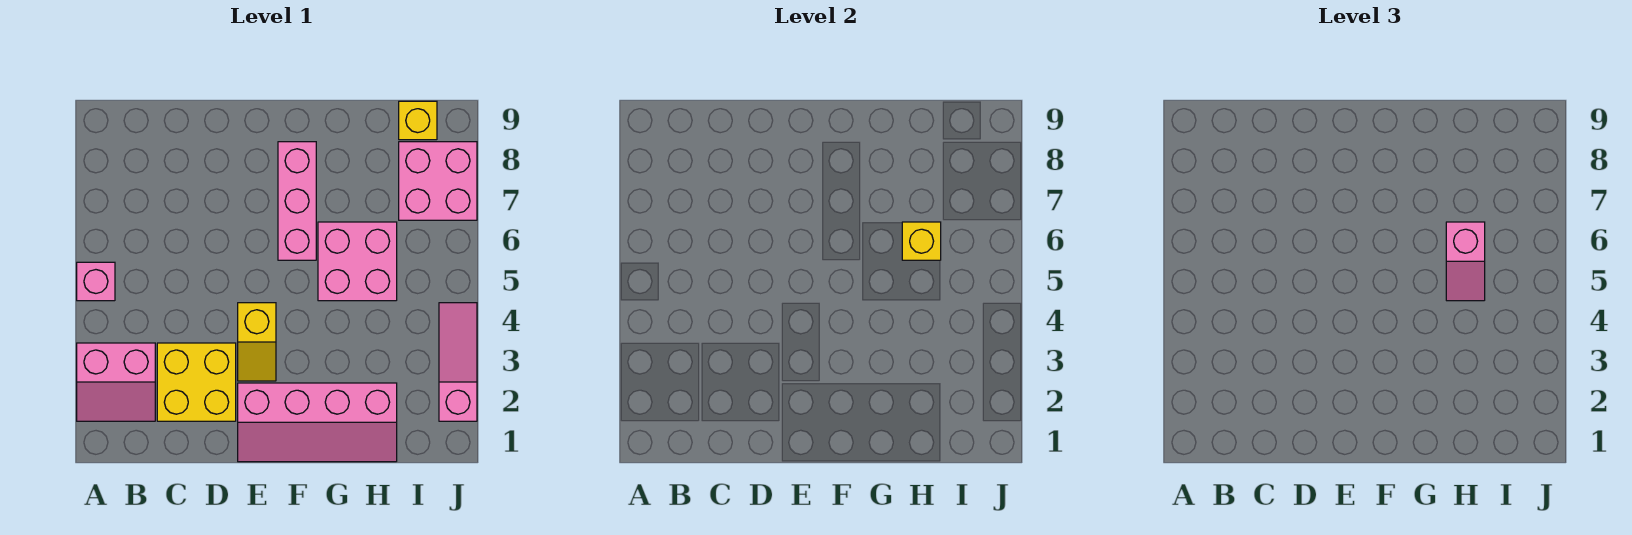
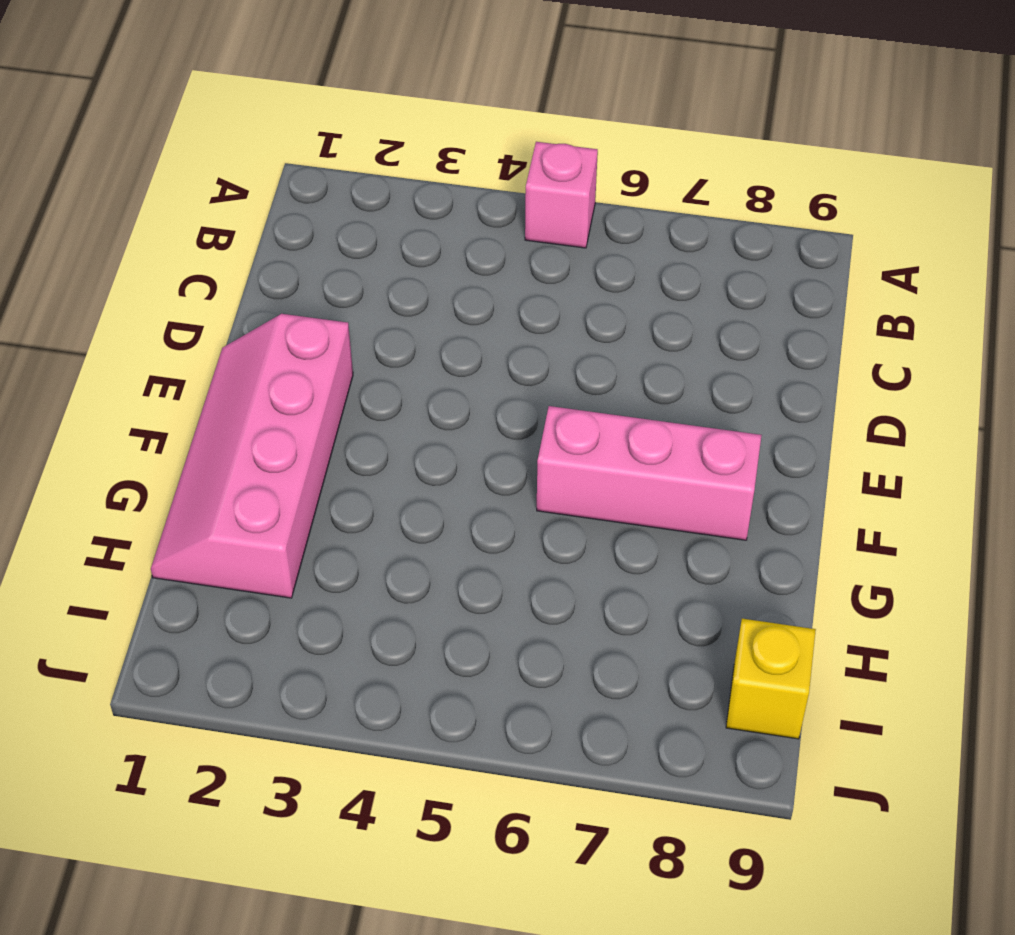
none -> pink slope A2:B3 level 1 top 3
none -> yellow brick C2:D3 level 1
none -> yellow slope E3:E4 level 1 top 4

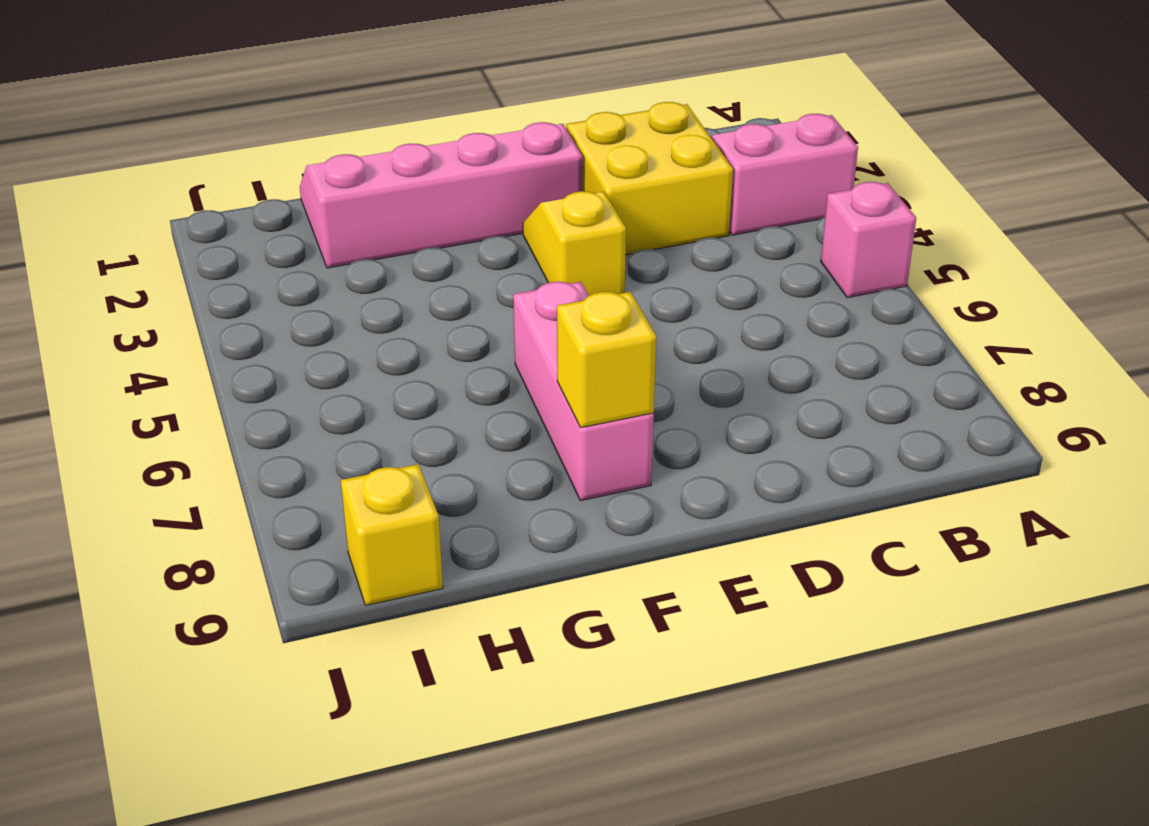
yellow brick F8 level 2 -> yellow brick H6 level 2
none -> pink brick G5:H6 level 1
none -> pink brick I7:J8 level 1
none -> pink slope J2:J4 level 1 top 2

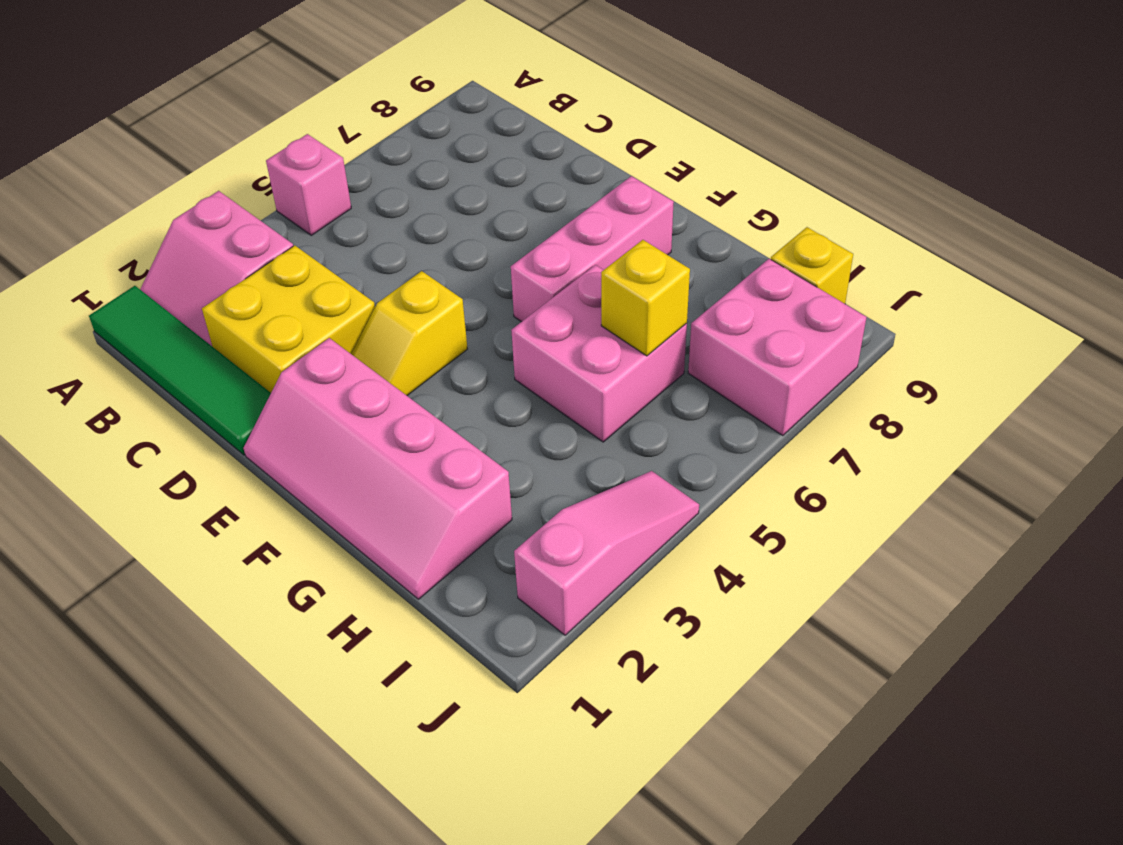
green tile A1:D1 level 1 -> none
none -> pink slope H5:H6 level 3 top 6

